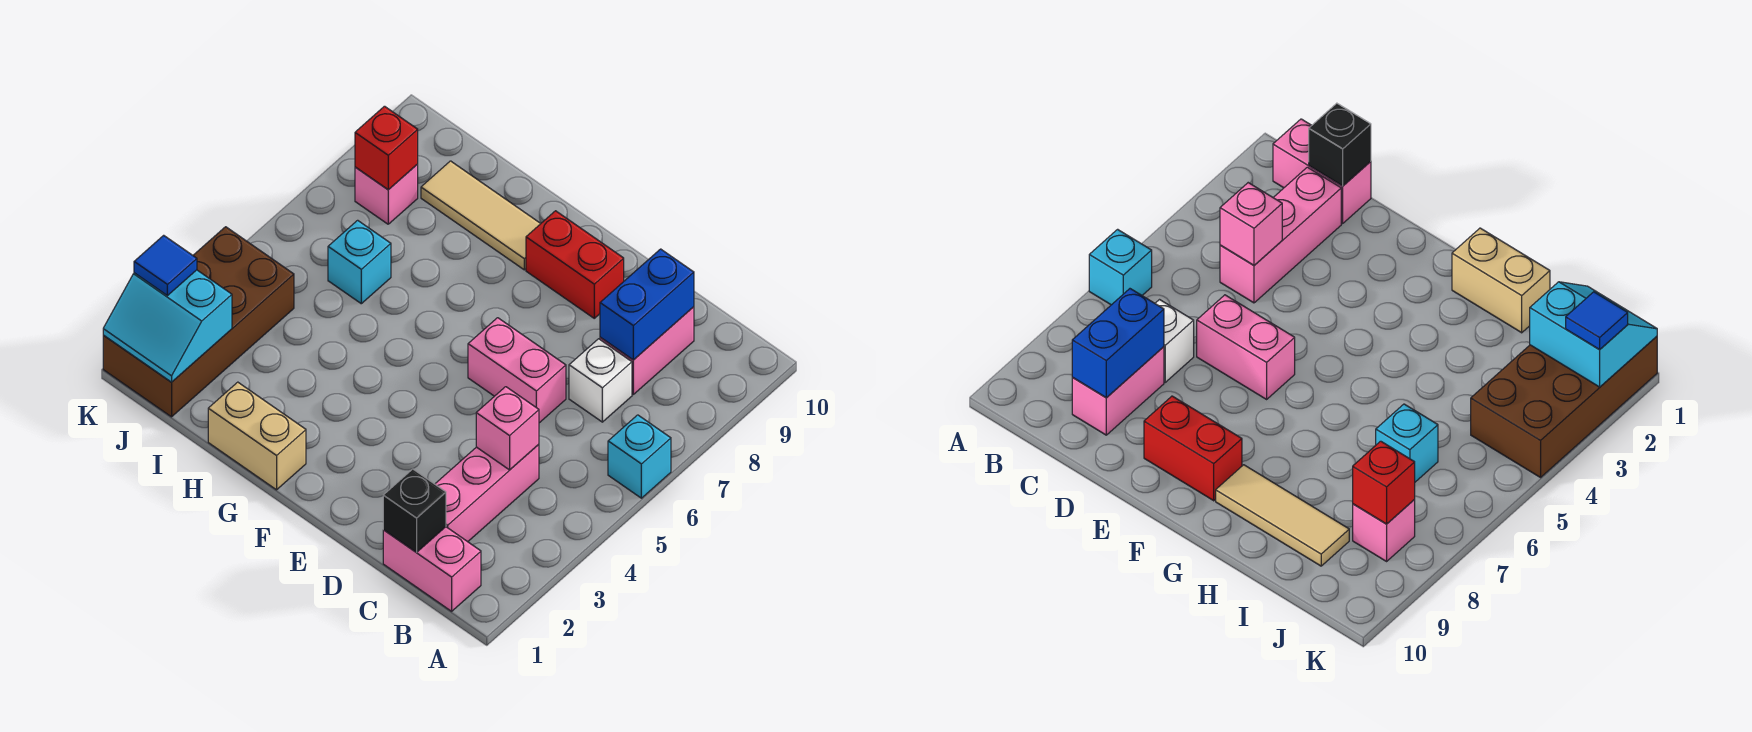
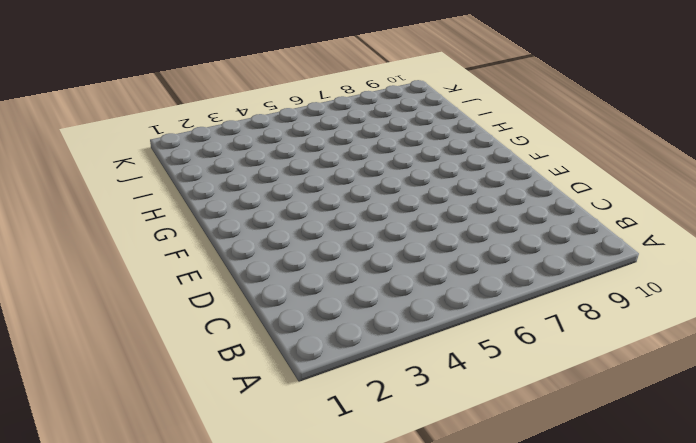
none -> cyan brick A6 level 1
none -> pink brick B1:C1 level 1
none -> pink brick C2:C4 level 1

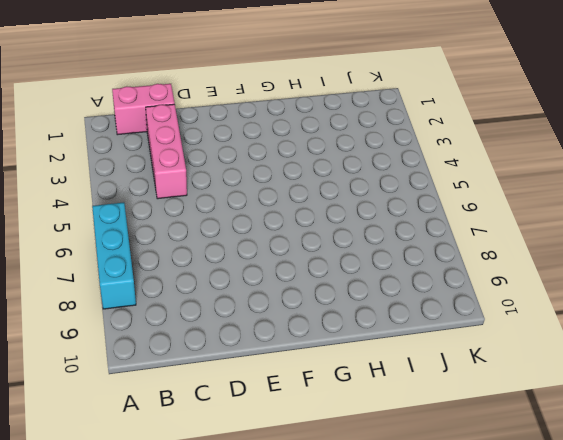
cyan brick A6:A8 level 1 -> cyan brick A6 level 1
none -> white brick C7 level 1
none -> pink brick C8:C9 level 1
none -> pink brick D6:E6 level 1

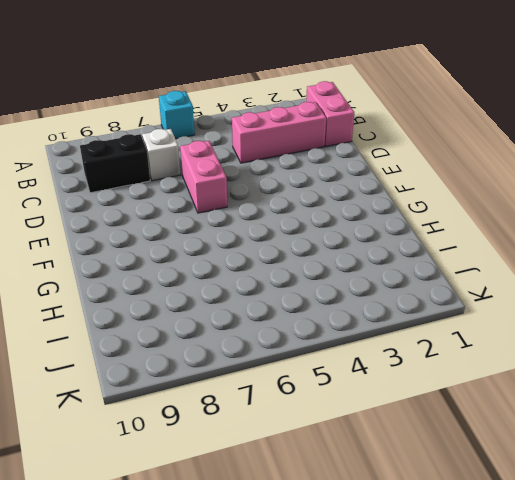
black brick C8:C9 level 1 -> pink brick C8:C9 level 1
none -> red brick E9:F9 level 1
none -> tan brick G1:H1 level 1
none -> tan tile G9:I9 level 1

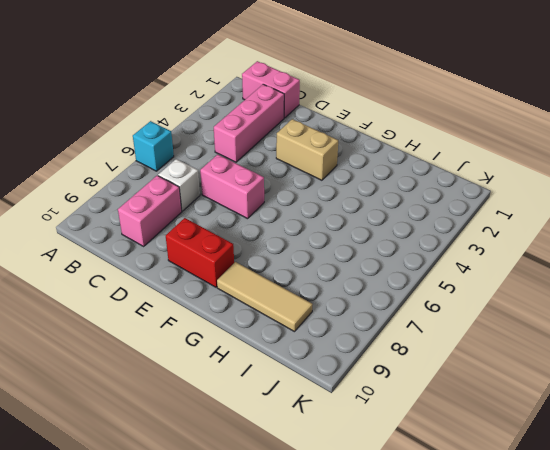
tan brick E3:F3 level 1 -> tan brick G1:H1 level 1
none -> cyan brick I6 level 1
none -> brown brick J1:K4 level 1
none -> pink brick J8 level 1

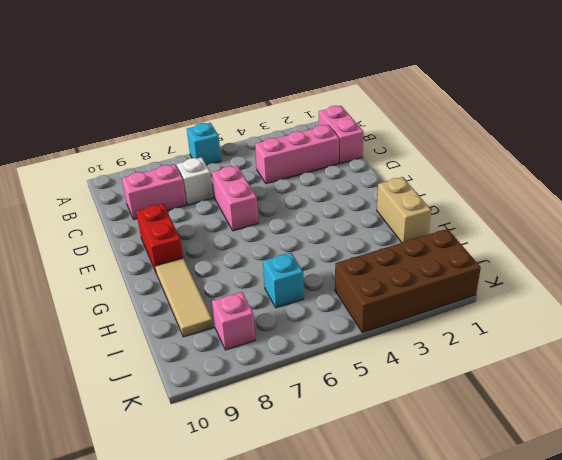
none -> black brick C1 level 2
none -> pink brick C4 level 2
none -> blue brick C8:C9 level 2

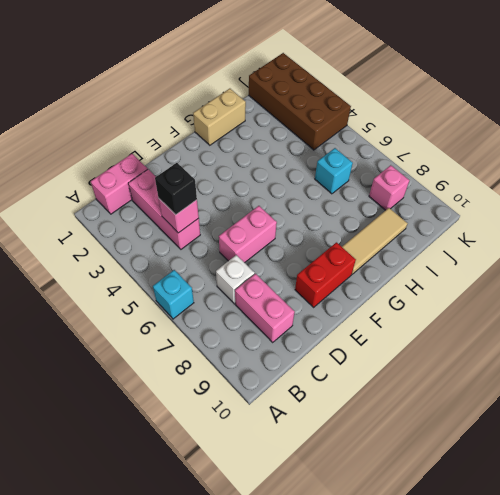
black brick C4 level 3 -> black brick C1 level 2
none -> blue brick C8:C9 level 2
none -> cyan slope J1:K2 level 2 top 2
none -> red brick J8 level 2

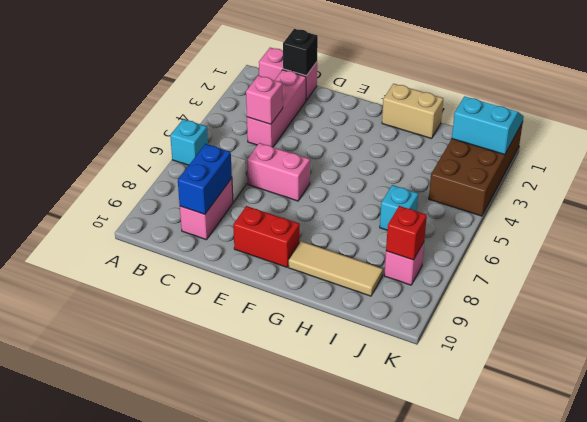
none -> blue tile K2 level 3

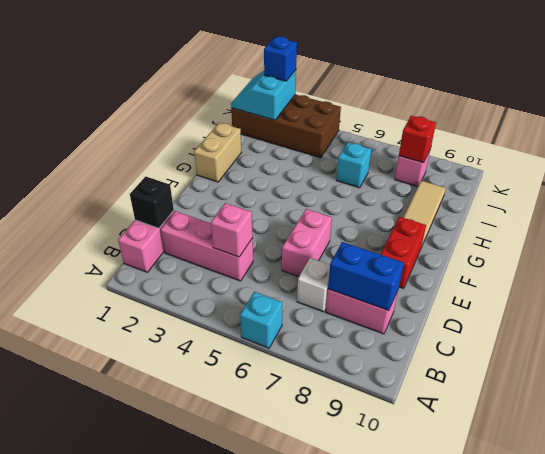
blue brick K2 level 3 -> blue tile K2 level 3

